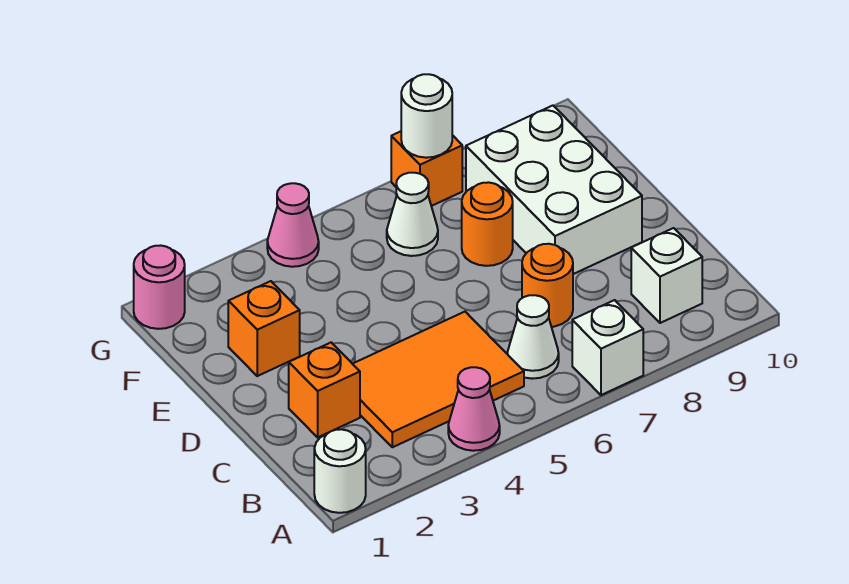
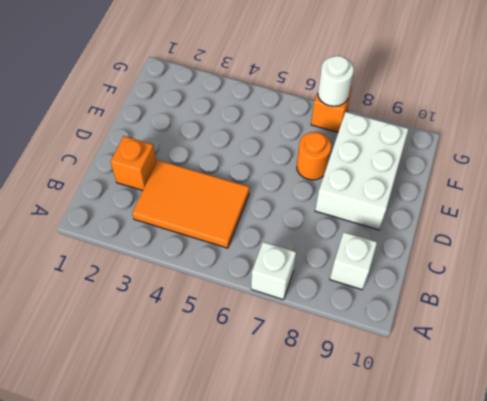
none -> white round brick A1 level 1
none -> pink cone A4 level 1
none -> white cone B6 level 1

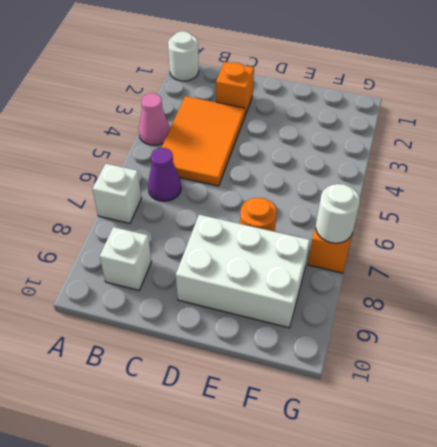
purple cone B6 level 1 -> white cone B6 level 1
none -> orange round brick C7 level 1
none -> orange brick E2 level 1
none -> white cone F6 level 1

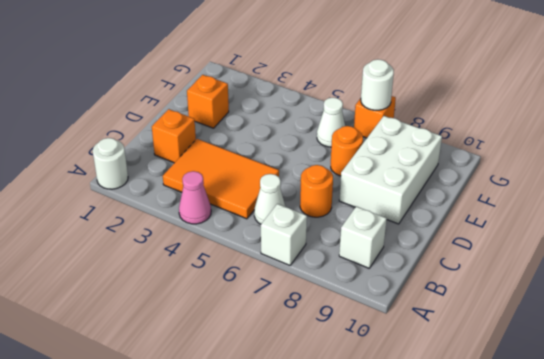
none -> pink round brick G1 level 1
none -> pink cone G4 level 1

